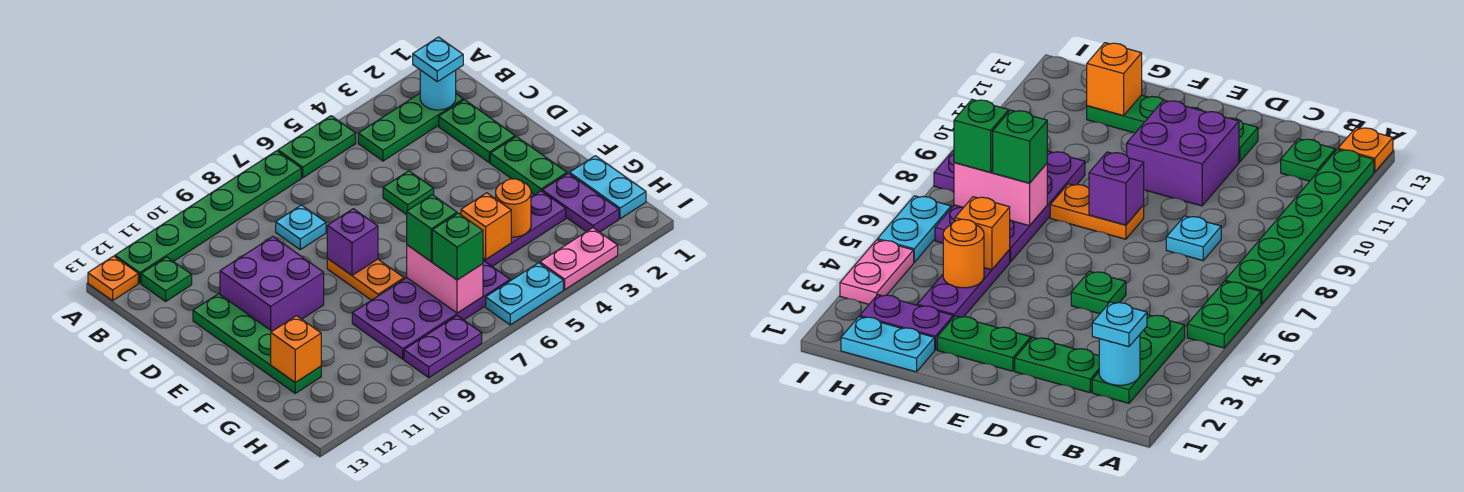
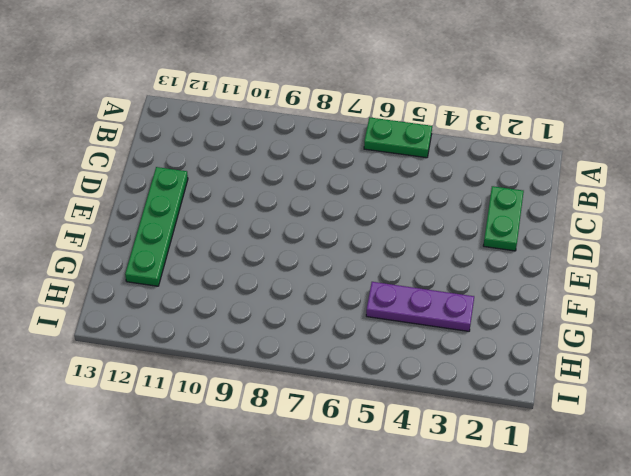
none -> green plate A7:A12 level 1
none -> orange plate A13 level 1
none -> green plate B2:B4 level 1

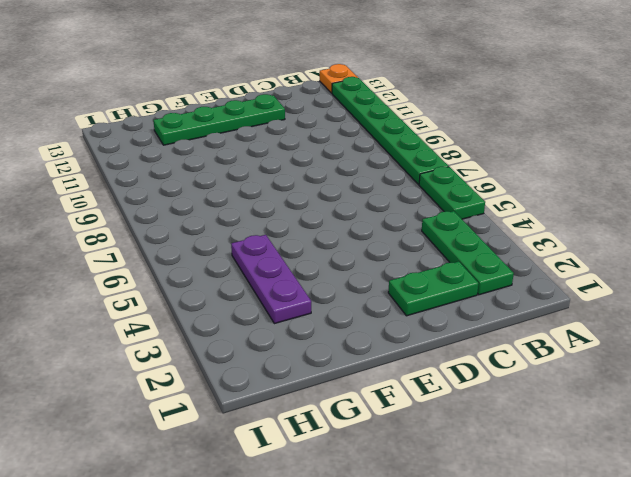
none -> green plate B12 level 1
none -> cyan plate C8 level 1
none -> green plate D5 level 1

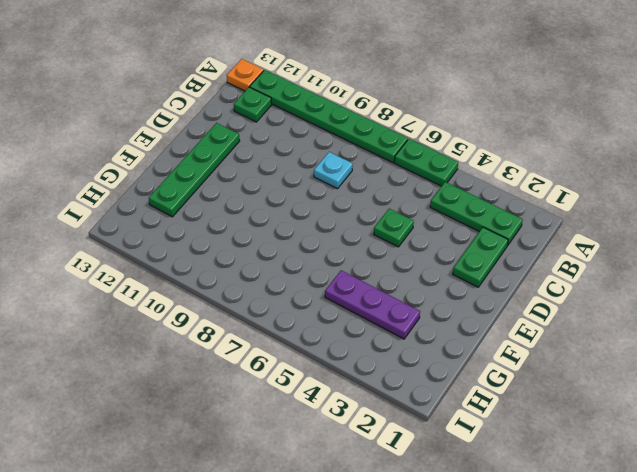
none -> purple brick D10:E11 level 1
none -> green plate E2:F2 level 1
none -> orange plate E8:F8 level 1

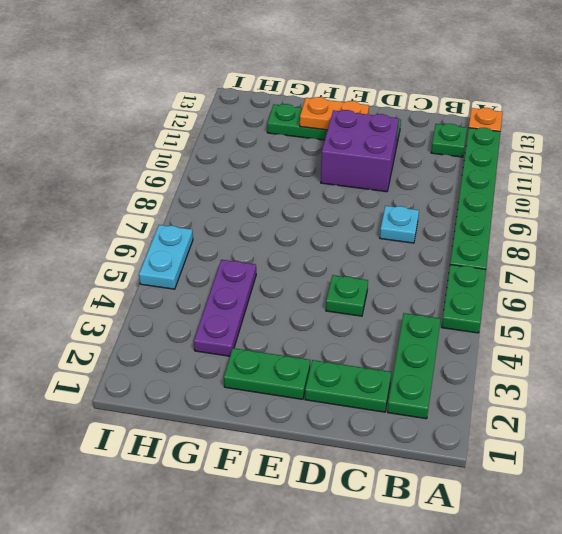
orange plate E12:F12 level 2 -> orange plate E8:F8 level 1
none -> cyan plate G1:H1 level 1
none -> purple plate G2:H2 level 1
none -> purple plate G6:H9 level 1

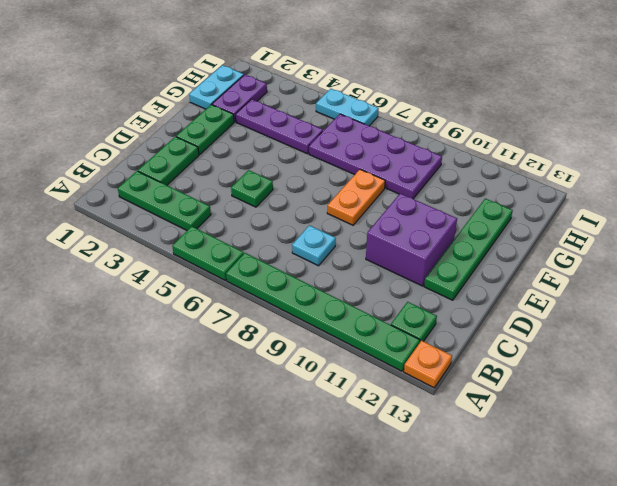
none -> pink plate I3:I4 level 1
none -> purple plate I8:I9 level 1
none -> cyan round brick B2 level 2

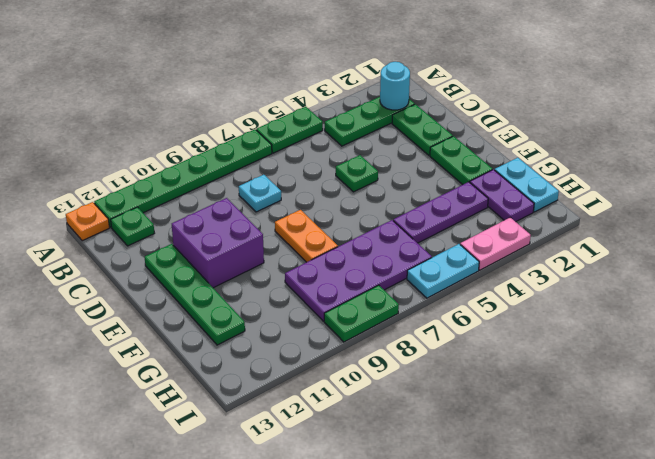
green plate I8:I9 level 1 -> purple plate I8:I9 level 1
none -> purple brick E8 level 2
none -> orange round brick G4 level 2
none -> orange brick G5 level 2

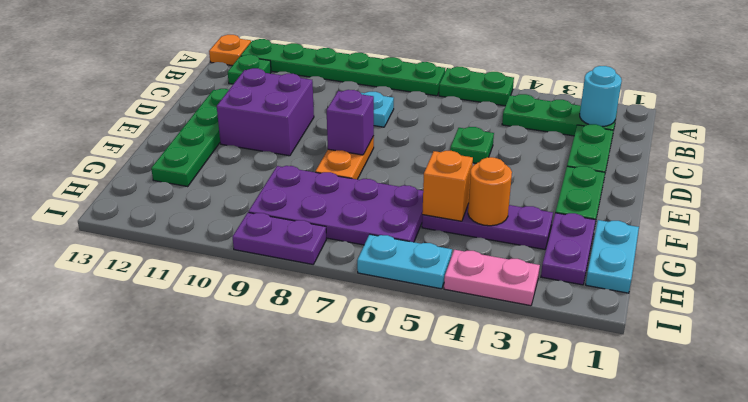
none -> pink brick G7:H7 level 2
none -> orange brick G12 level 2
none -> cyan plate B2 level 3

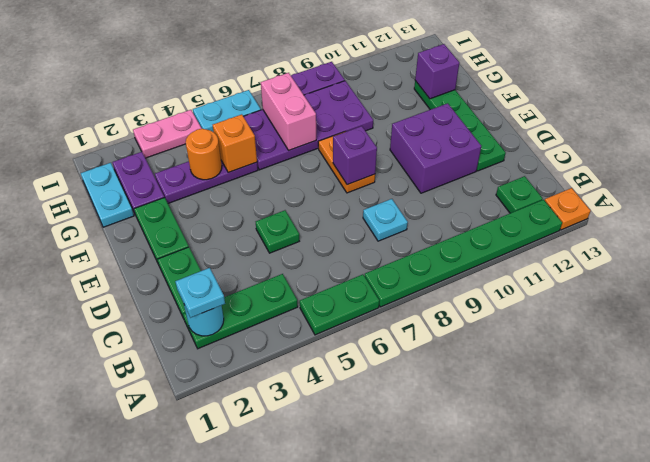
purple brick G12 level 2 -> orange brick G12 level 2
none -> green brick G7 level 3
none -> green brick H7 level 3

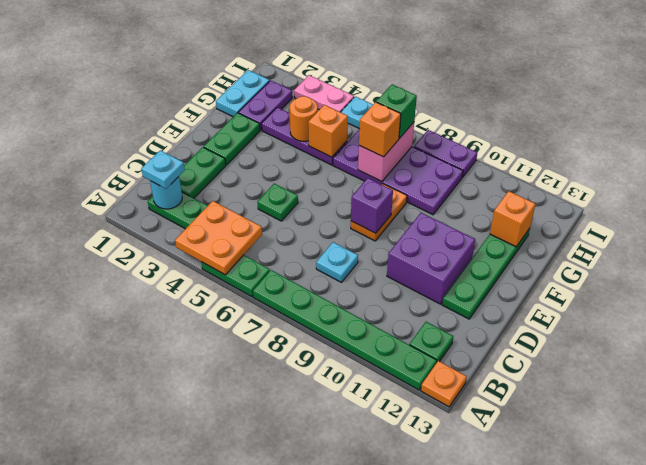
orange plate A4:B5 level 2 -> none
orange brick G7 level 3 -> green brick G7 level 3

